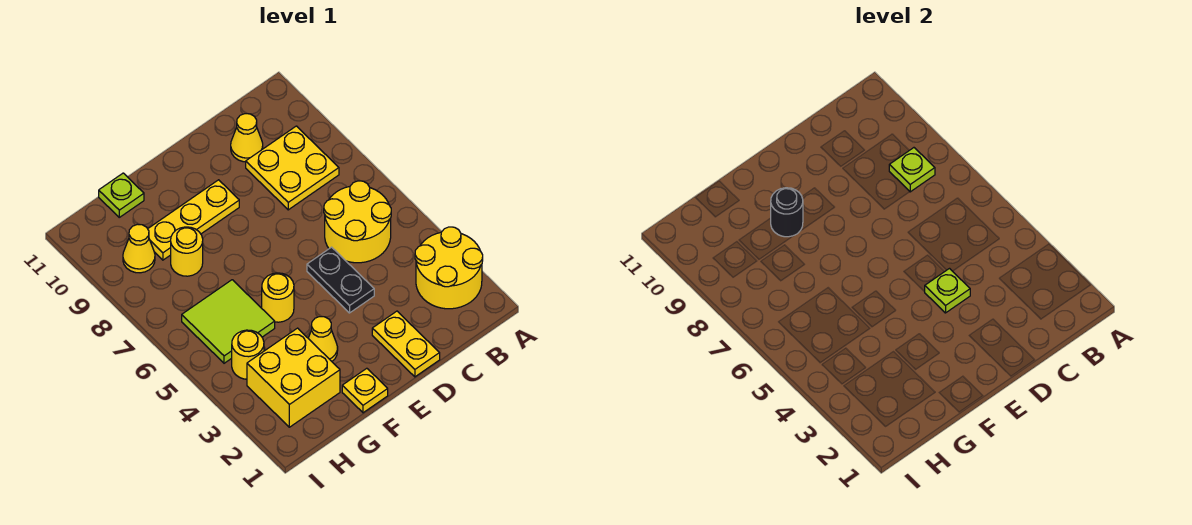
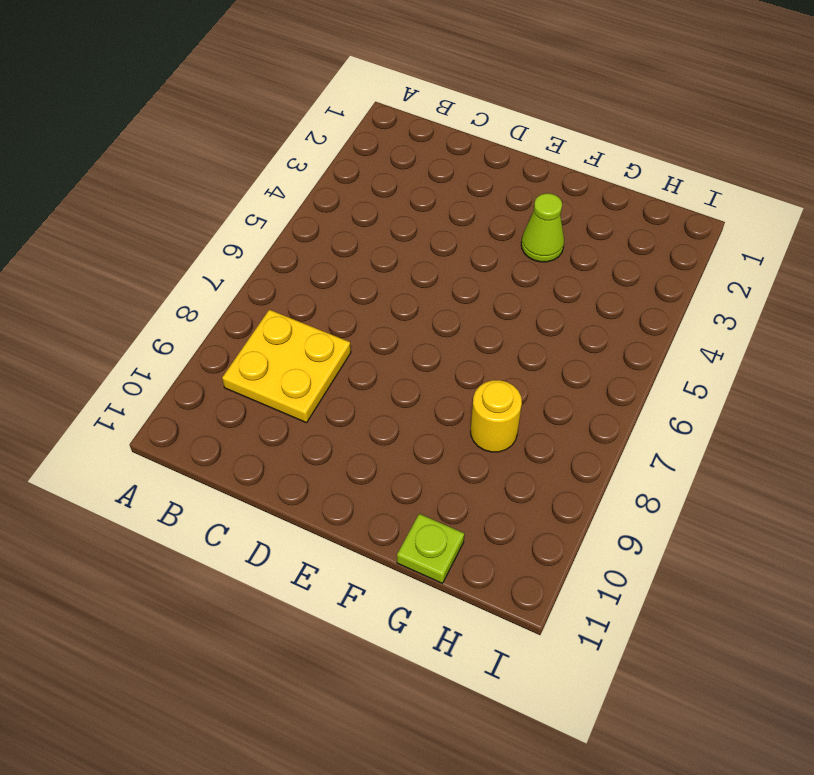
lime cone F3 level 1 -> yellow cone F3 level 1
none -> yellow round brick A2:B3 level 1
none -> yellow round brick B5:C6 level 1
none -> yellow cone C10 level 1

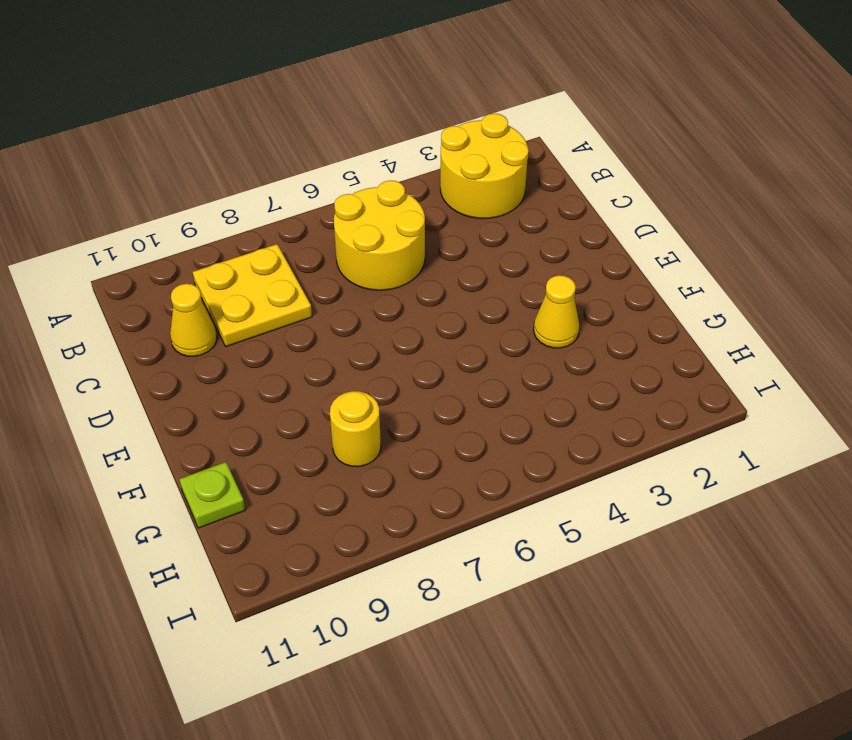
none -> yellow plate D1:D2 level 1
none -> black plate D4:D5 level 1
none -> yellow plate E9:G9 level 1

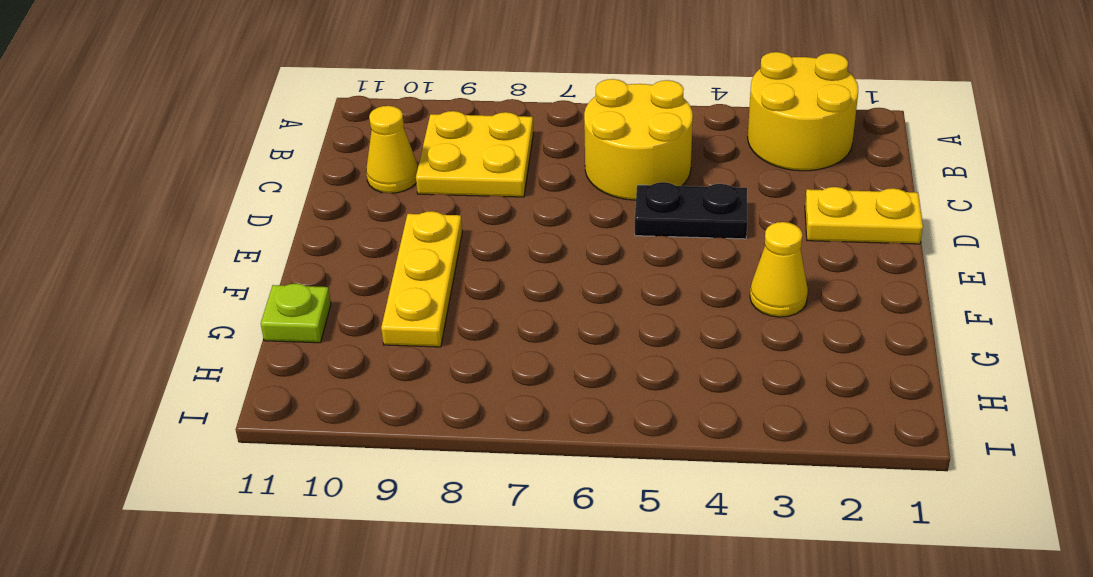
none -> yellow plate F1 level 1
none -> yellow round brick F5 level 1
none -> yellow brick G2:H3 level 1

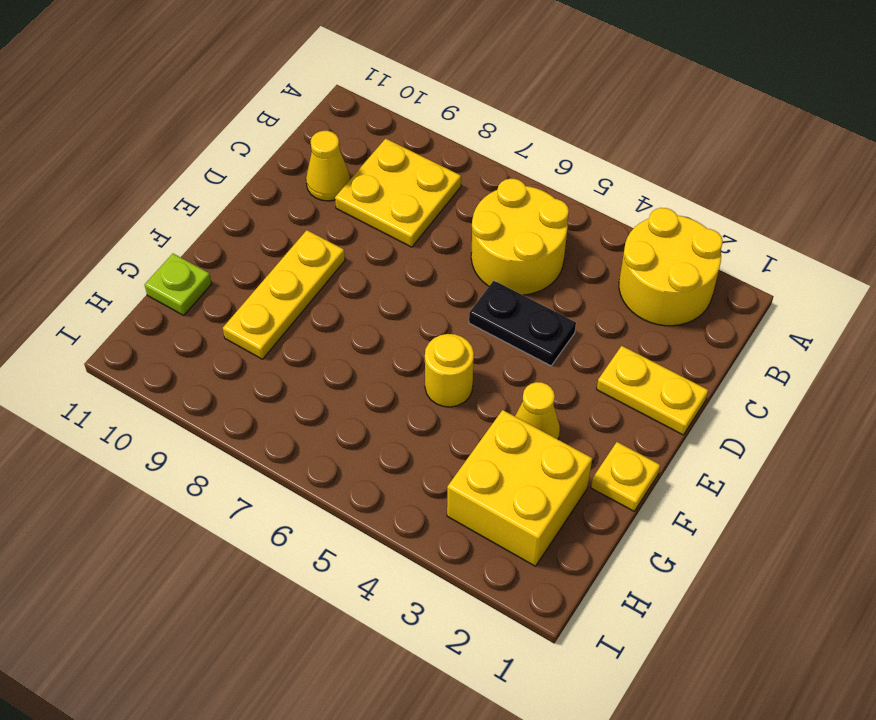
none -> lime tile G5:H6 level 1
none -> yellow round brick G8 level 1
none -> yellow round brick H4 level 1

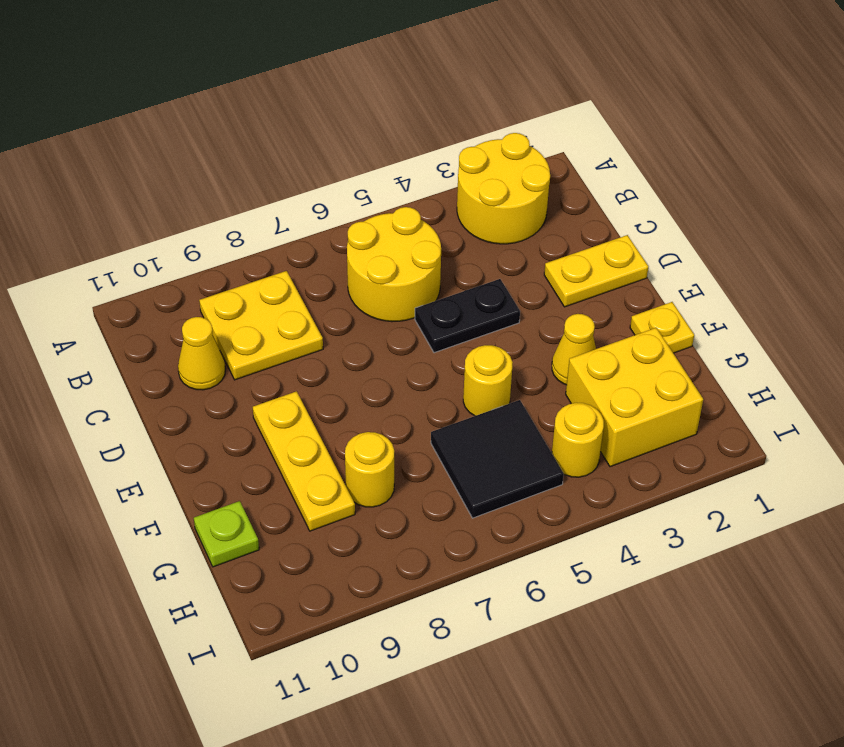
black tile G5:H6 level 1 -> lime tile G5:H6 level 1
none -> yellow cone H9 level 1
none -> lime plate B8 level 2
none -> lime plate D4 level 2

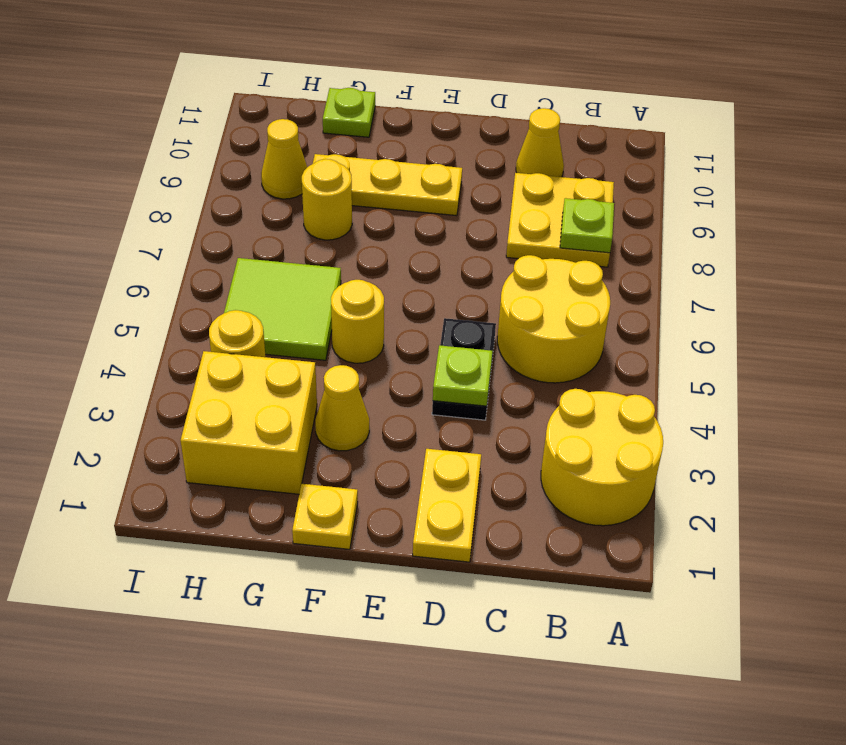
none -> black round brick F9 level 2

